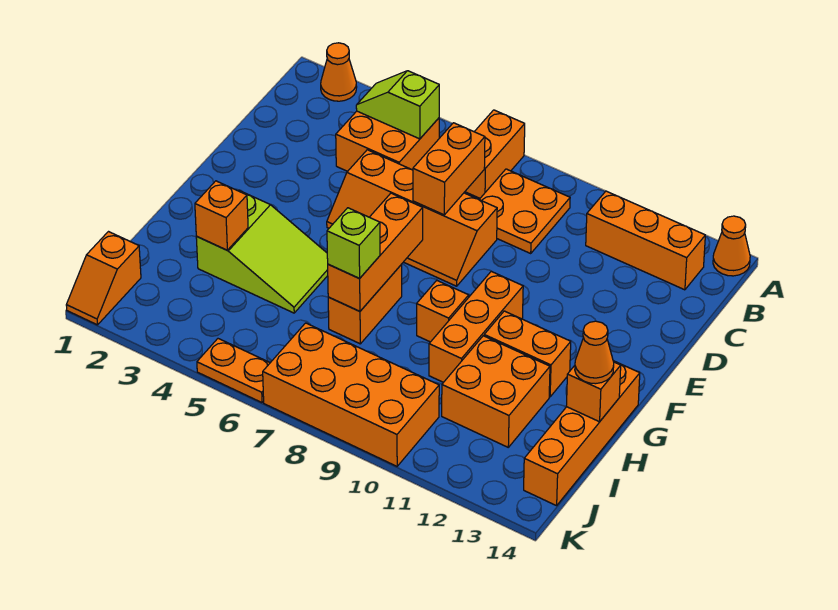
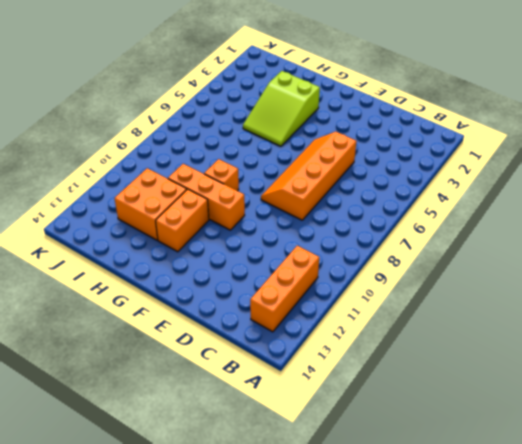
none -> orange cone A2 level 1
none -> orange brick A7:B7 level 1
none -> orange cone A14 level 1

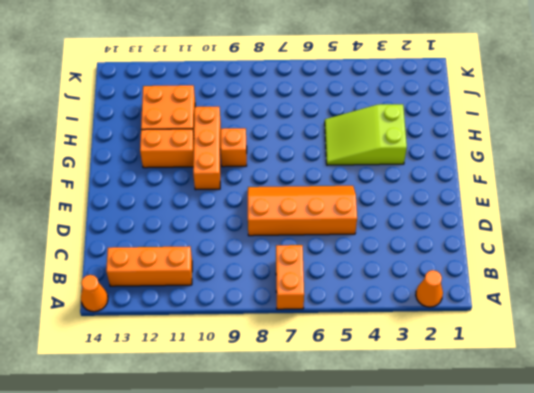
none -> orange brick B4:C5 level 1
none -> orange plate B8:C9 level 1
none -> orange brick G7:H7 level 1

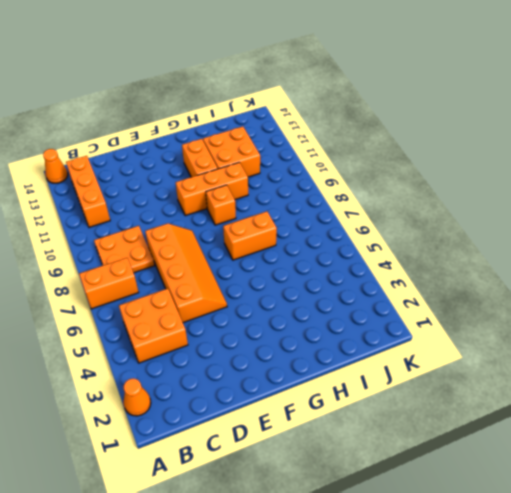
none -> lime slope G3:H5 level 1 top 3
none -> orange brick G14:J14 level 1
none -> orange slope J1:K1 level 1 top J

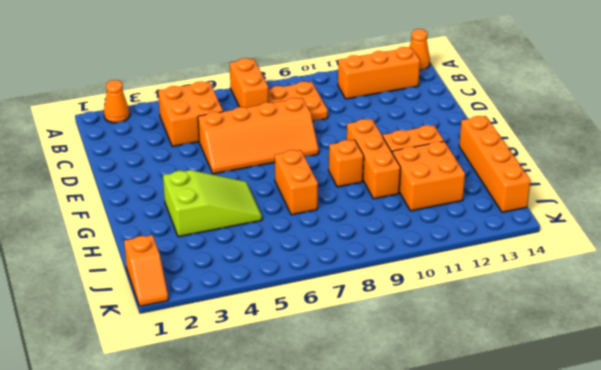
none -> orange brick J7:K10 level 1
none -> orange plate K5:K6 level 1
none -> lime slope B4:B5 level 2 top 5

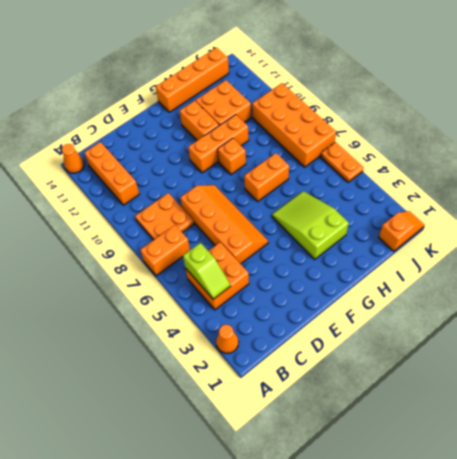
none -> orange brick C7:D7 level 2
none -> orange brick F7:H7 level 2
none -> orange brick H3 level 2

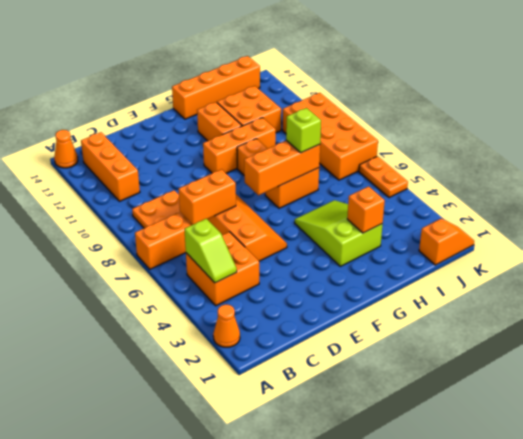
none -> orange brick H14 level 2
none -> orange cone H14 level 3

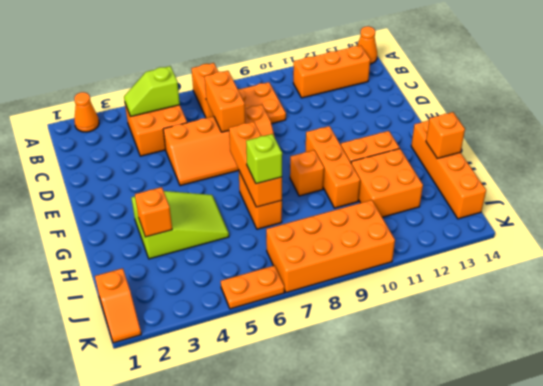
none -> orange cone H14 level 3

